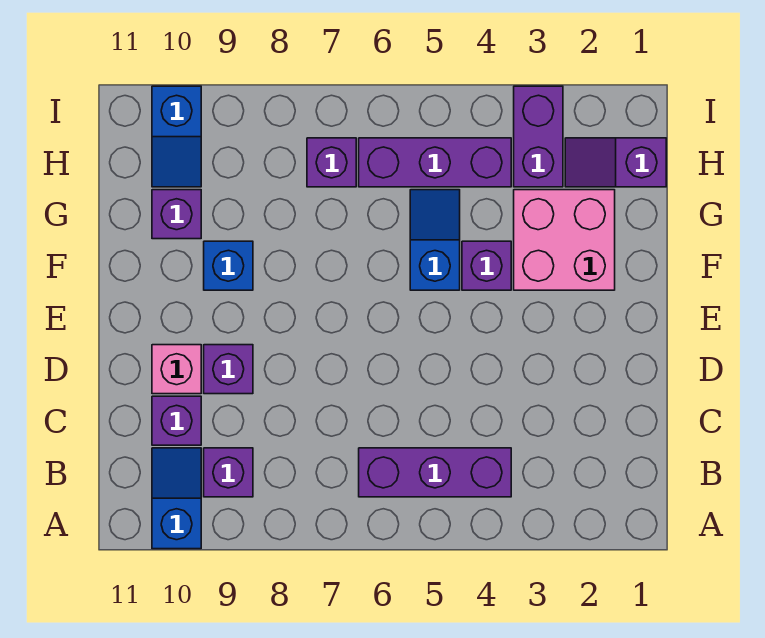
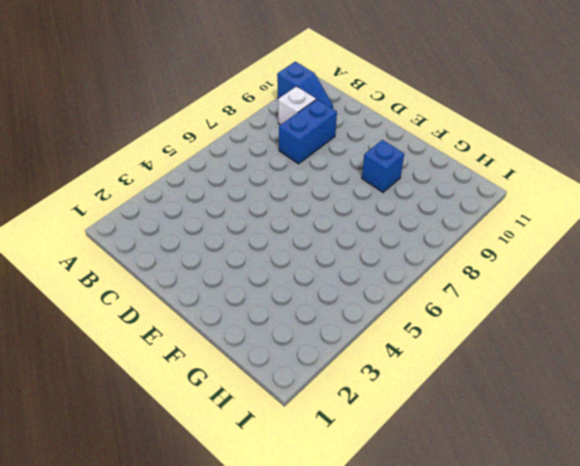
white brick B9 level 1 -> purple brick B9 level 1
blue brick C8:C9 level 1 -> none
none -> purple brick B4:B6 level 1
none -> purple brick C10 level 1
none -> purple brick D9 level 1

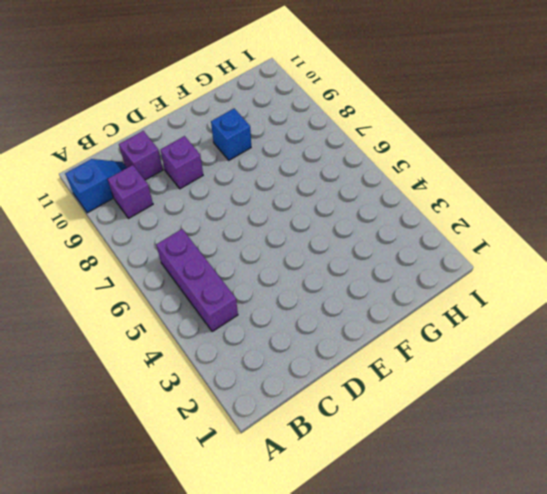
none -> pink brick D10 level 1
none -> pink brick F2:G3 level 1
none -> purple brick F4 level 1

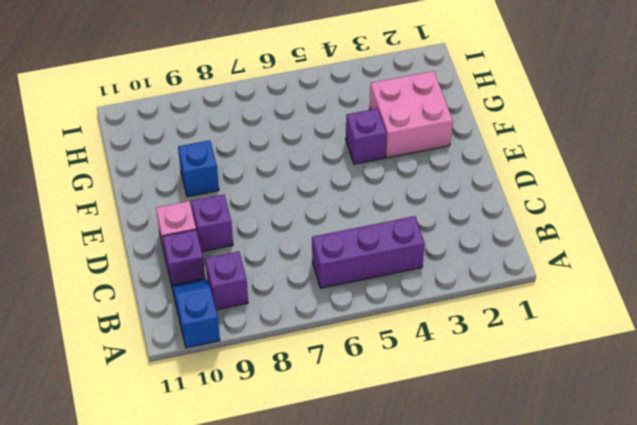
none -> blue slope F5:G5 level 1 top F
none -> purple brick G10 level 1
none -> purple slope H1:H2 level 1 top 1

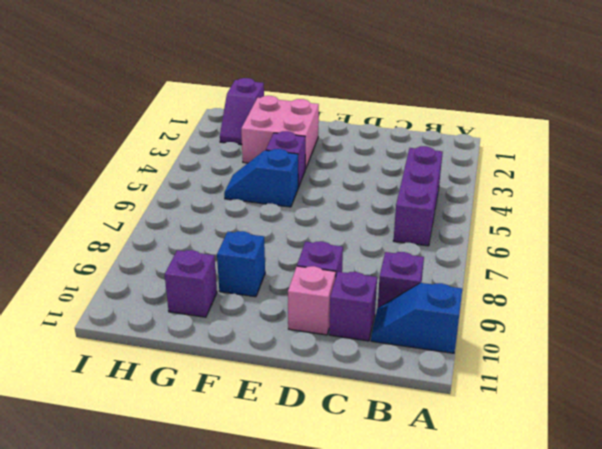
none -> purple brick H3:I3 level 1
none -> purple brick H4:H6 level 1
none -> purple brick H7 level 1

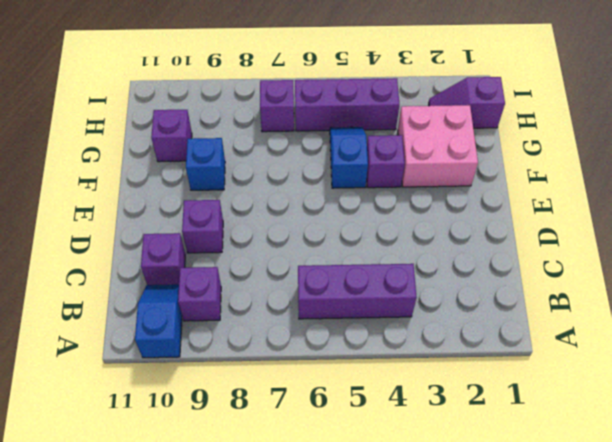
none -> pink brick D10 level 1
none -> purple brick H3:I3 level 1
none -> blue slope H10:I10 level 1 top I

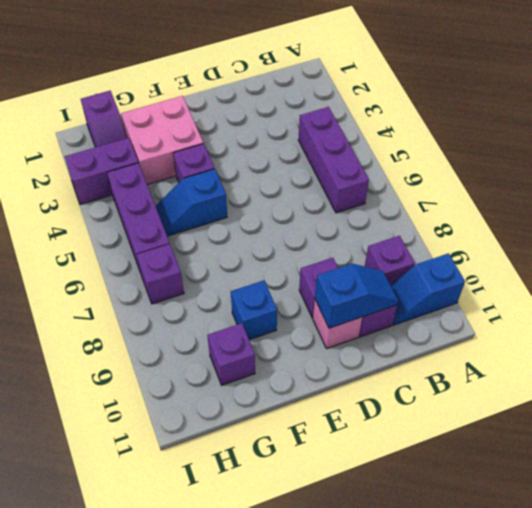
blue slope C10:D10 level 2 top D -> blue slope H10:I10 level 1 top I

